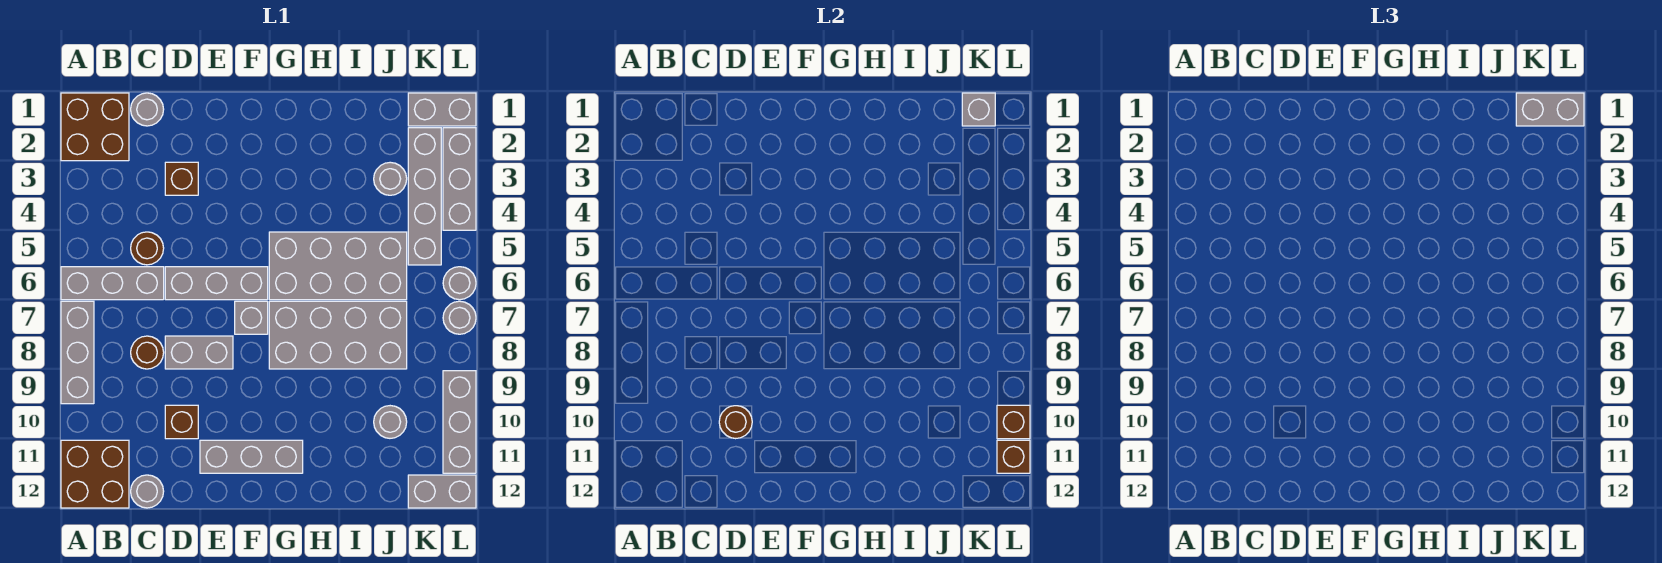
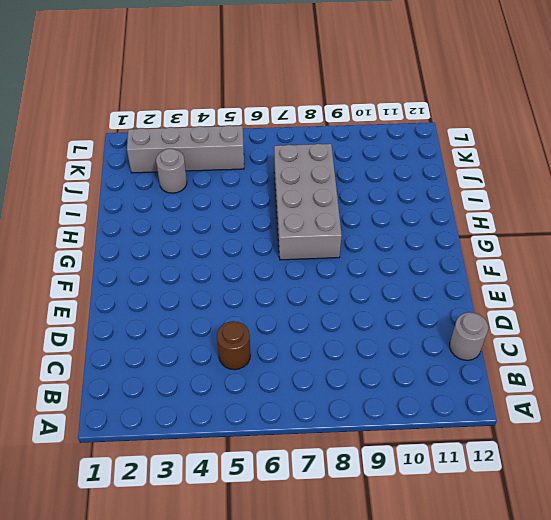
none -> brown brick A1:B2 level 1
none -> grey brick A6:C6 level 1
none -> grey brick A7:A9 level 1
none -> brown brick A11:B12 level 1

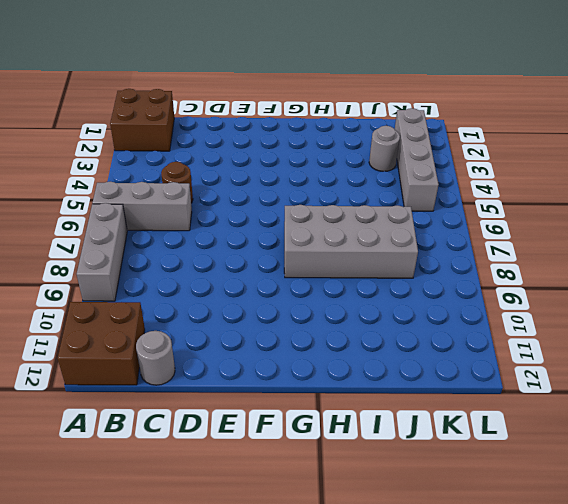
none -> grey round brick C1 level 1
none -> brown round brick C8 level 1
none -> brown brick D3 level 1
none -> grey brick D6:F6 level 1

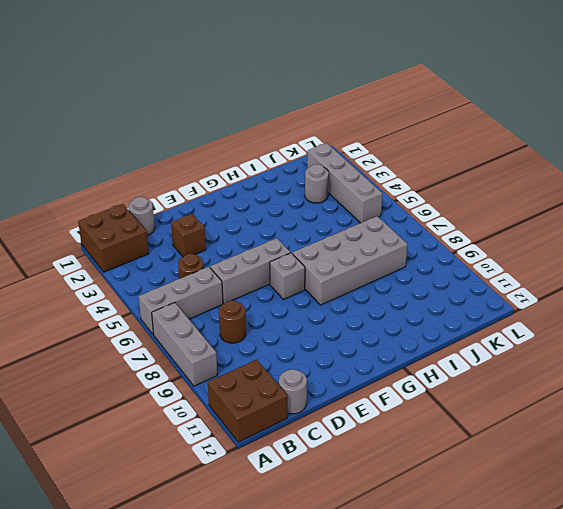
none -> grey brick D8:E8 level 1
none -> brown brick D10 level 1
none -> grey brick E11:G11 level 1
none -> grey brick G5:J6 level 1

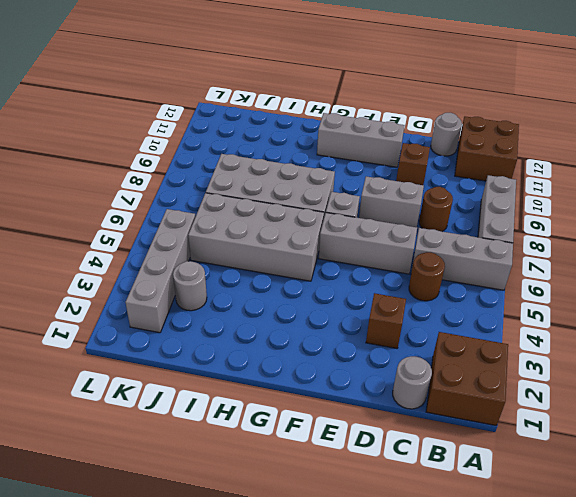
none -> grey round brick J10 level 1
none -> grey brick K1:L1 level 1
none -> grey brick K12:L12 level 1
none -> grey brick L2:L4 level 1

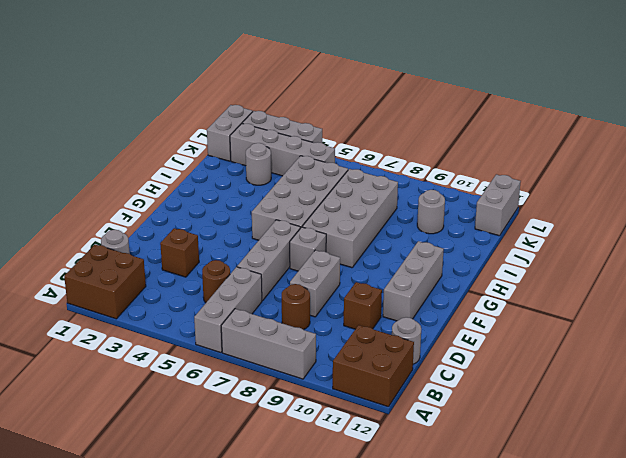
none -> grey round brick L6 level 1
none -> grey round brick L7 level 1
none -> grey brick L9:L11 level 1
none -> brown round brick D10 level 2

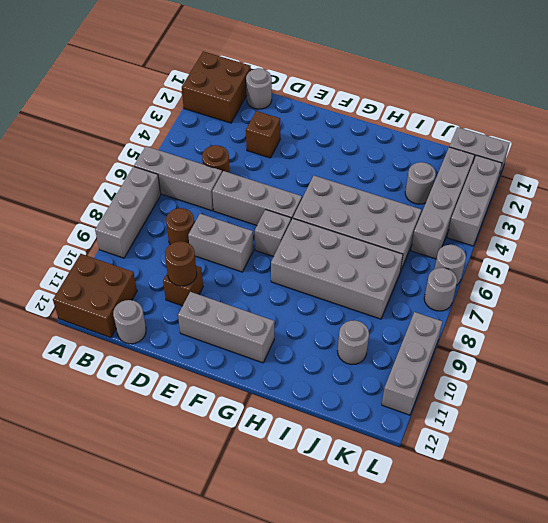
none -> grey brick K12:L12 level 1
none -> grey brick K1 level 2
none -> brown brick L10 level 2
none -> brown brick L11 level 2

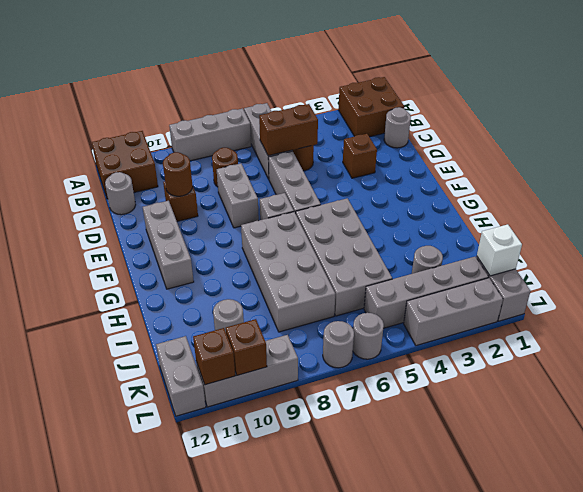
brown brick C5:C6 level 2 -> none
white brick K1 level 2 -> grey brick K1 level 2
none -> grey brick K1:L1 level 3

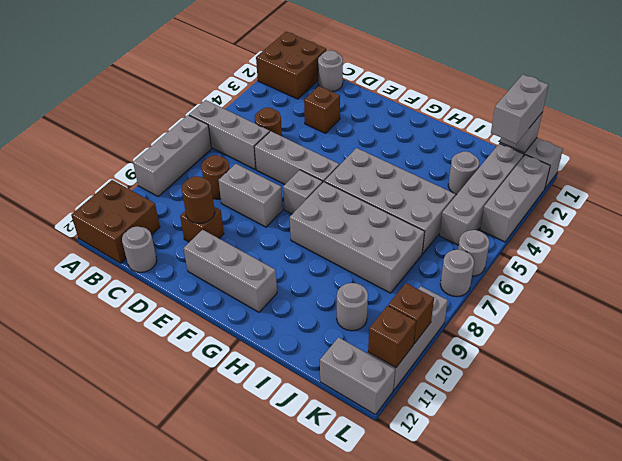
grey brick K1:K2 level 3 -> grey brick K1:L1 level 3

